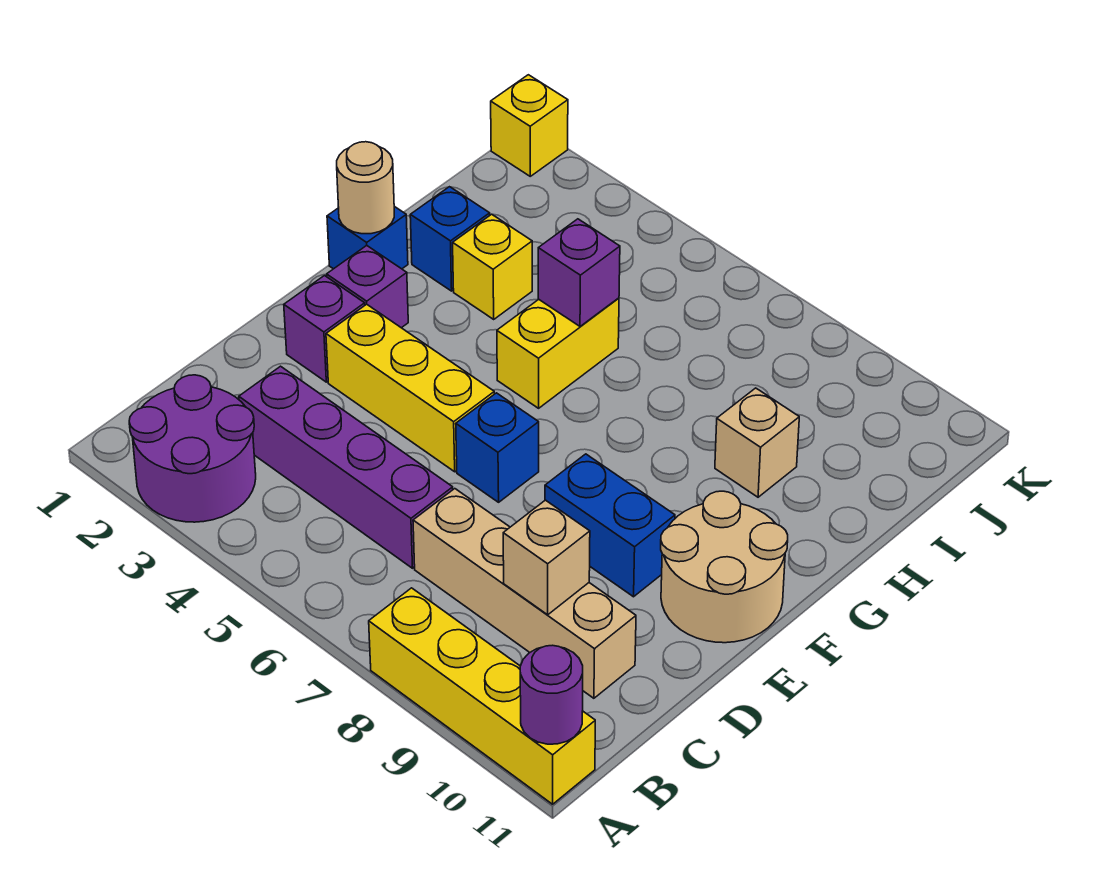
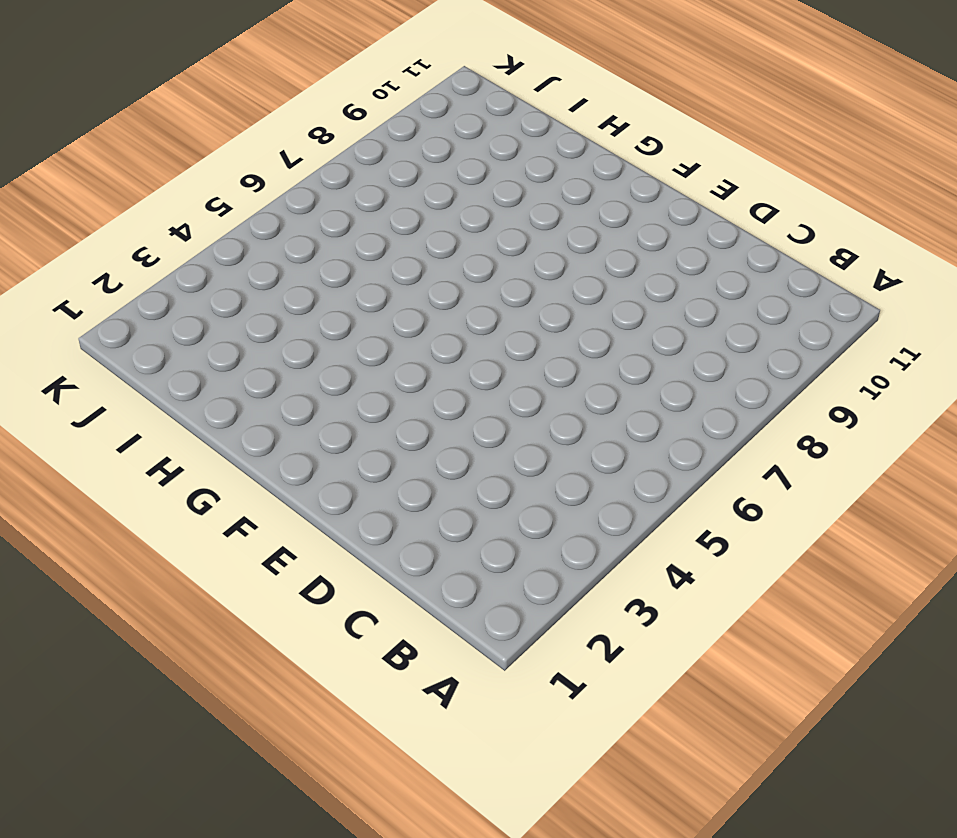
none -> purple round brick A2:B3 level 1
none -> yellow brick A8:A11 level 1
none -> purple brick C3:C6 level 1

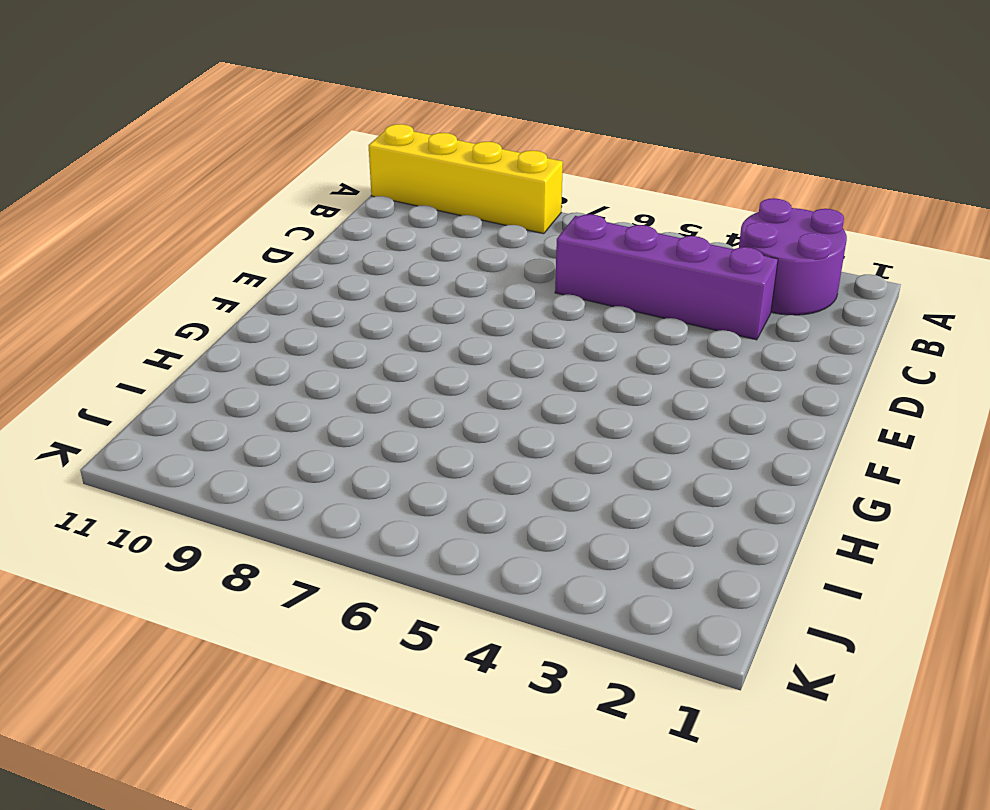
none -> tan brick C7:C10 level 1
none -> purple brick E2 level 1
none -> yellow brick E3:E5 level 1

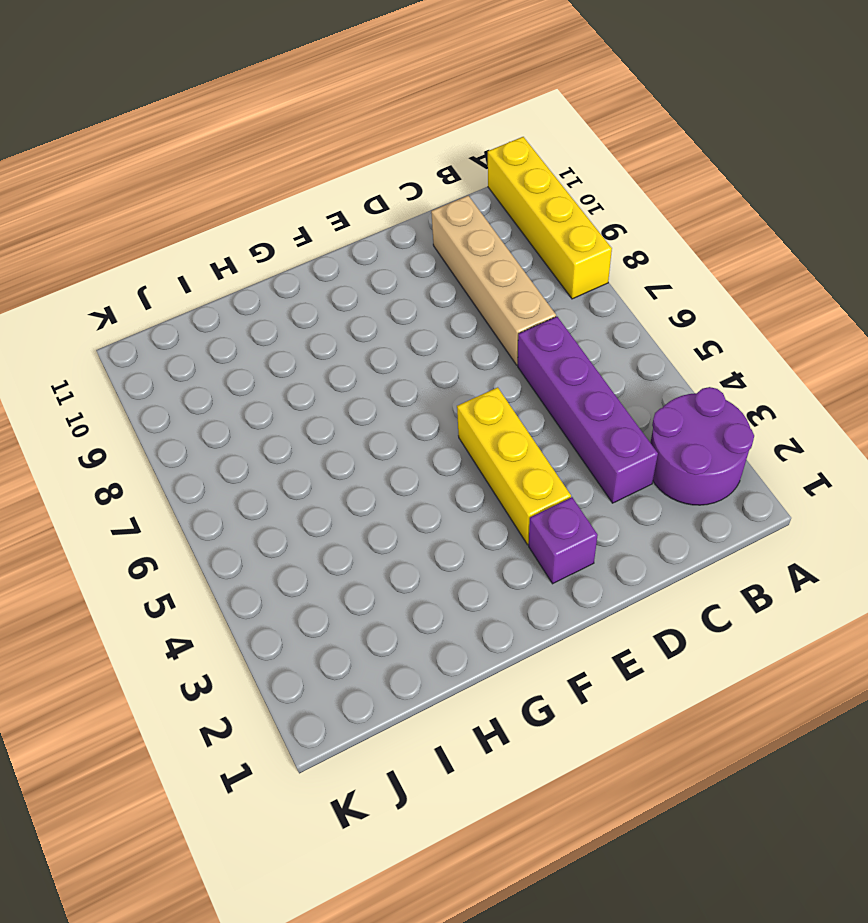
none -> blue brick E6 level 1
none -> blue brick E8:E9 level 1
none -> tan round brick E10:F11 level 1

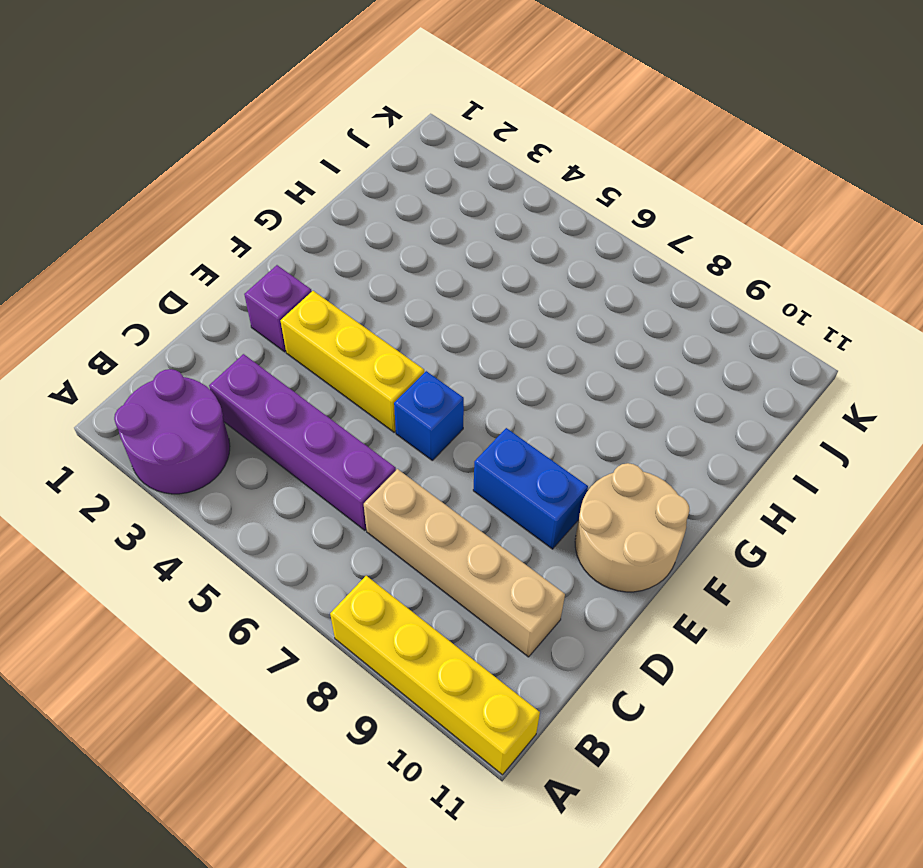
none -> purple brick F2 level 1
none -> blue brick G1 level 1
none -> yellow brick G5:H5 level 1

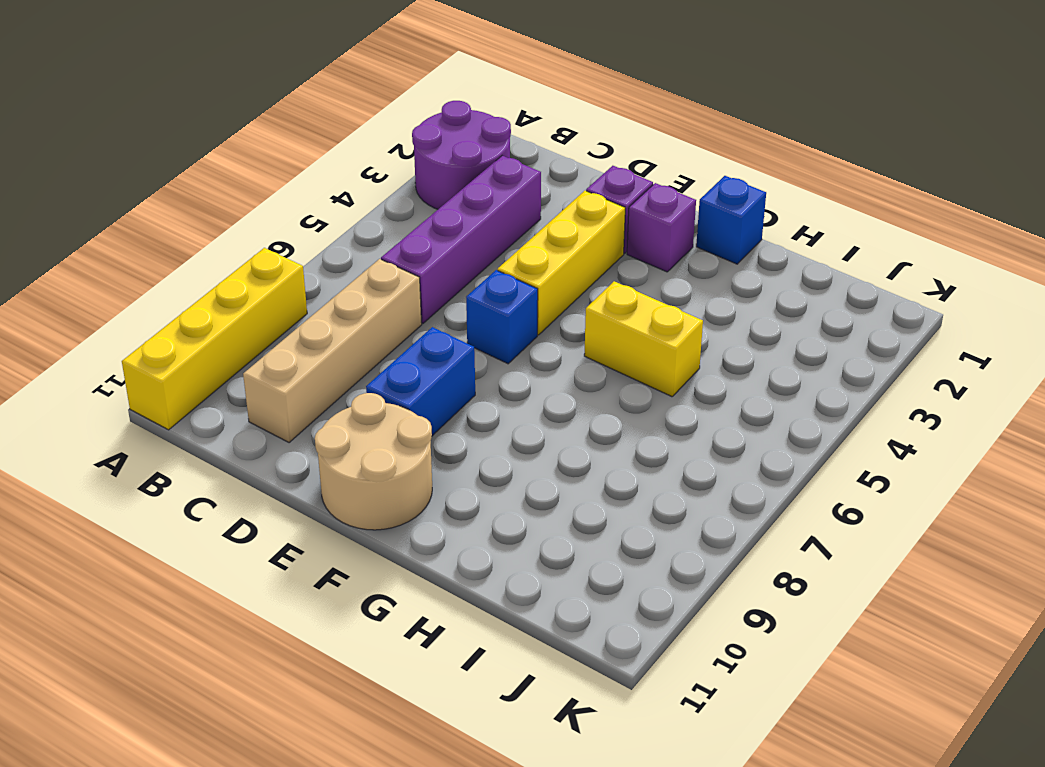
none -> blue brick H2 level 1
none -> yellow brick H3 level 1
none -> tan brick H9 level 1

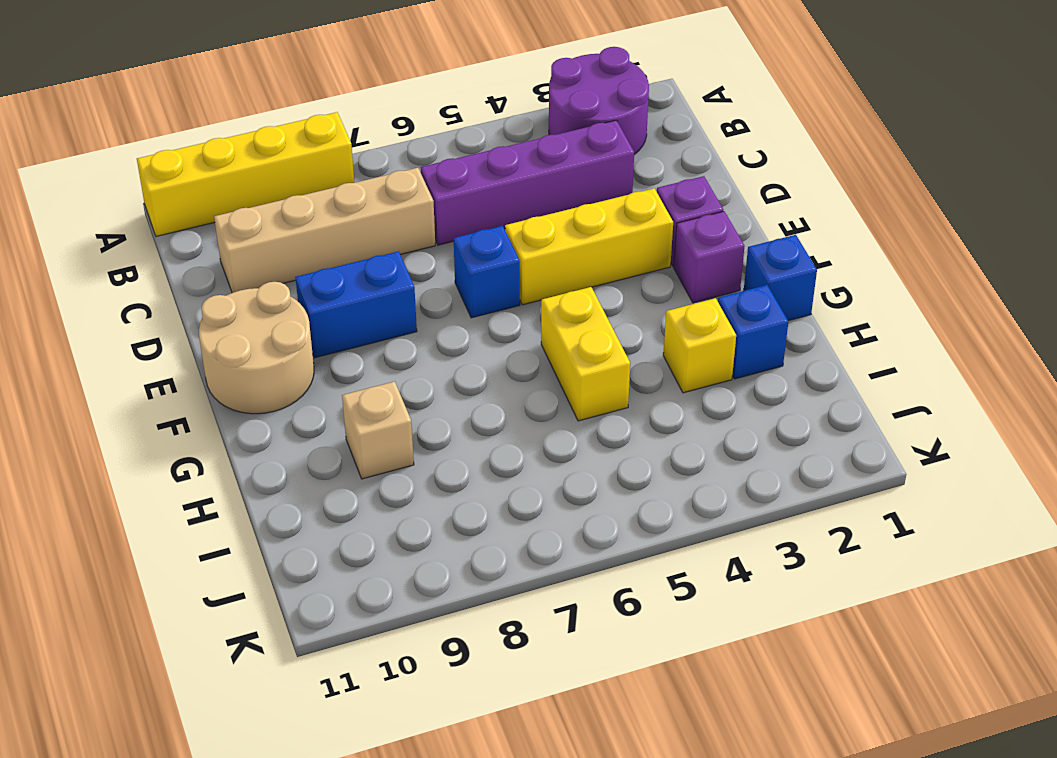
none -> yellow brick K1 level 1
none -> purple round brick A11 level 2
none -> tan brick C9 level 2

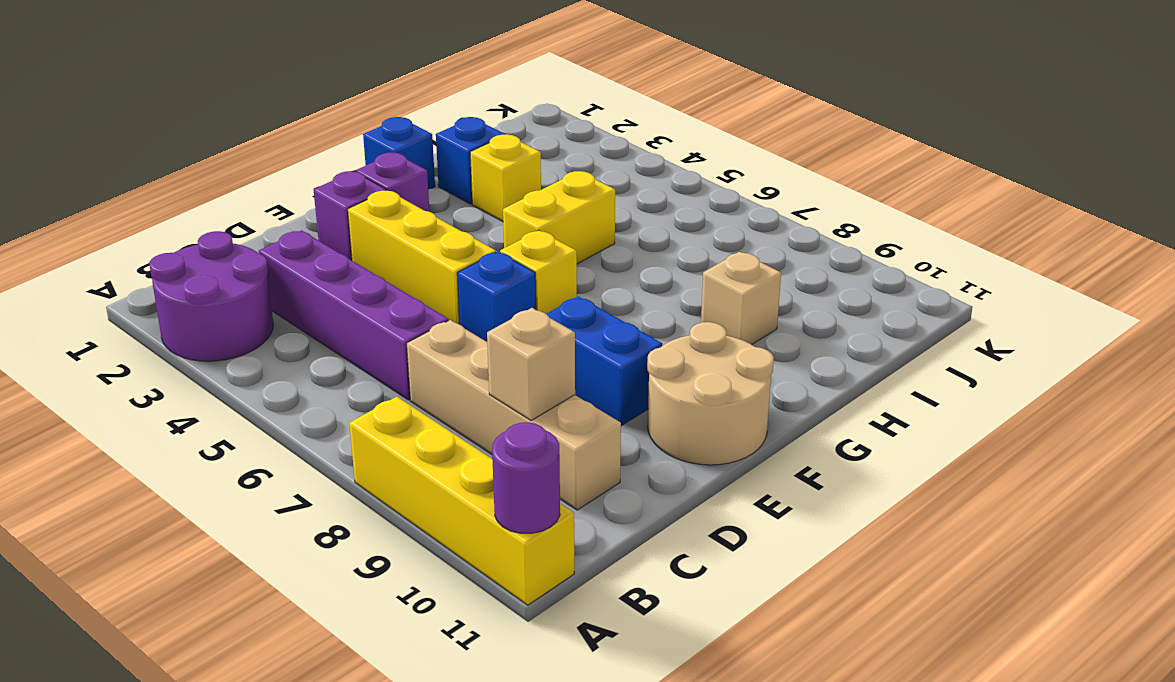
yellow brick F6 level 1 -> yellow brick K1 level 1
none -> tan round brick G1 level 2
none -> purple brick H5 level 2

